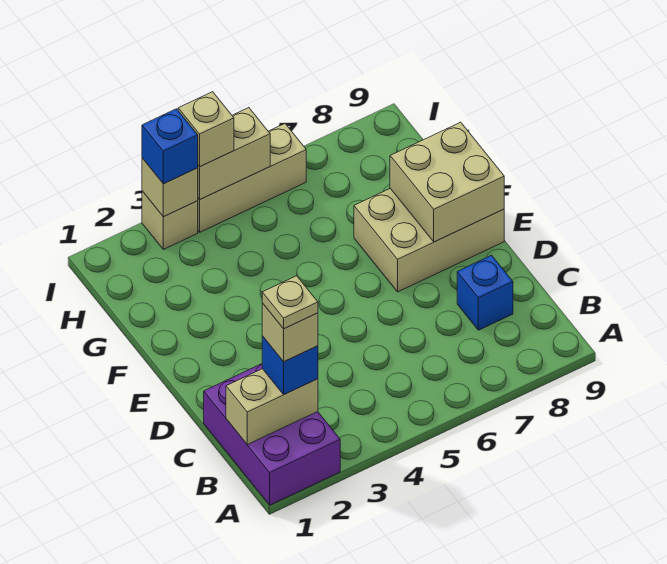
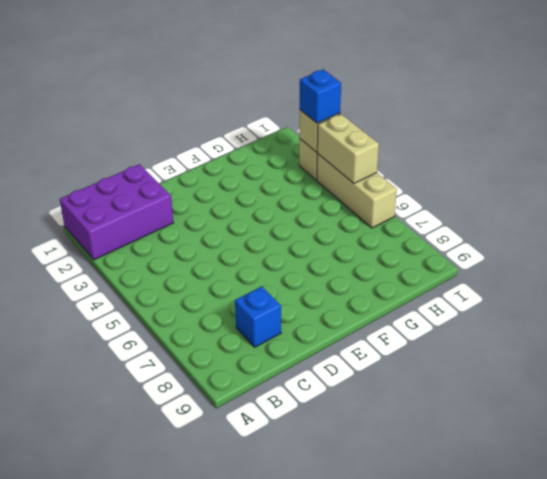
none -> tan brick E7:F9 level 1
none -> tan brick B1:B2 level 2
none -> tan brick E8:F9 level 2

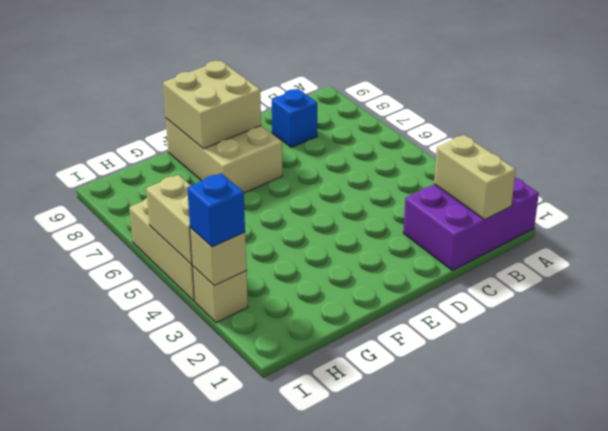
none -> blue brick B2 level 3
none -> tan brick I4 level 3
none -> tan brick B2 level 4

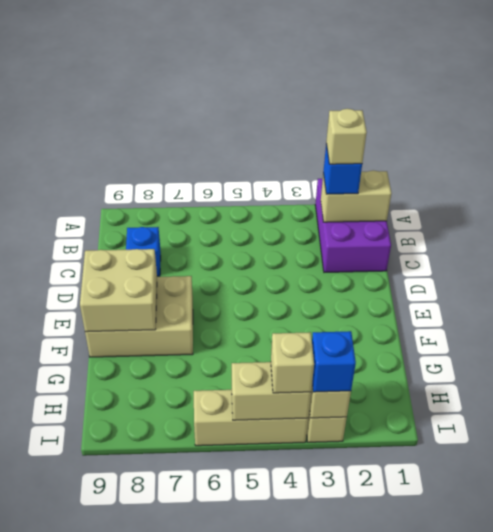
none -> tan plate B2 level 5

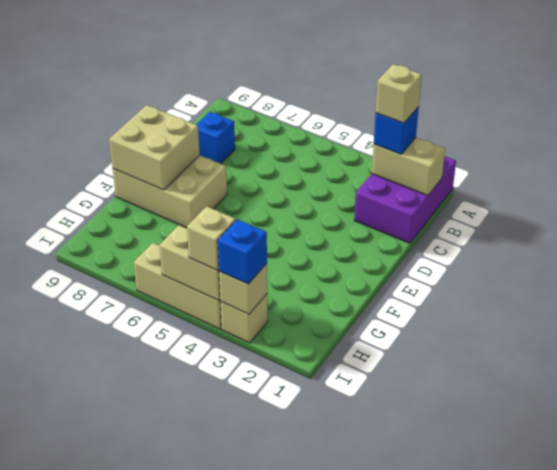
none -> tan plate B2 level 5

